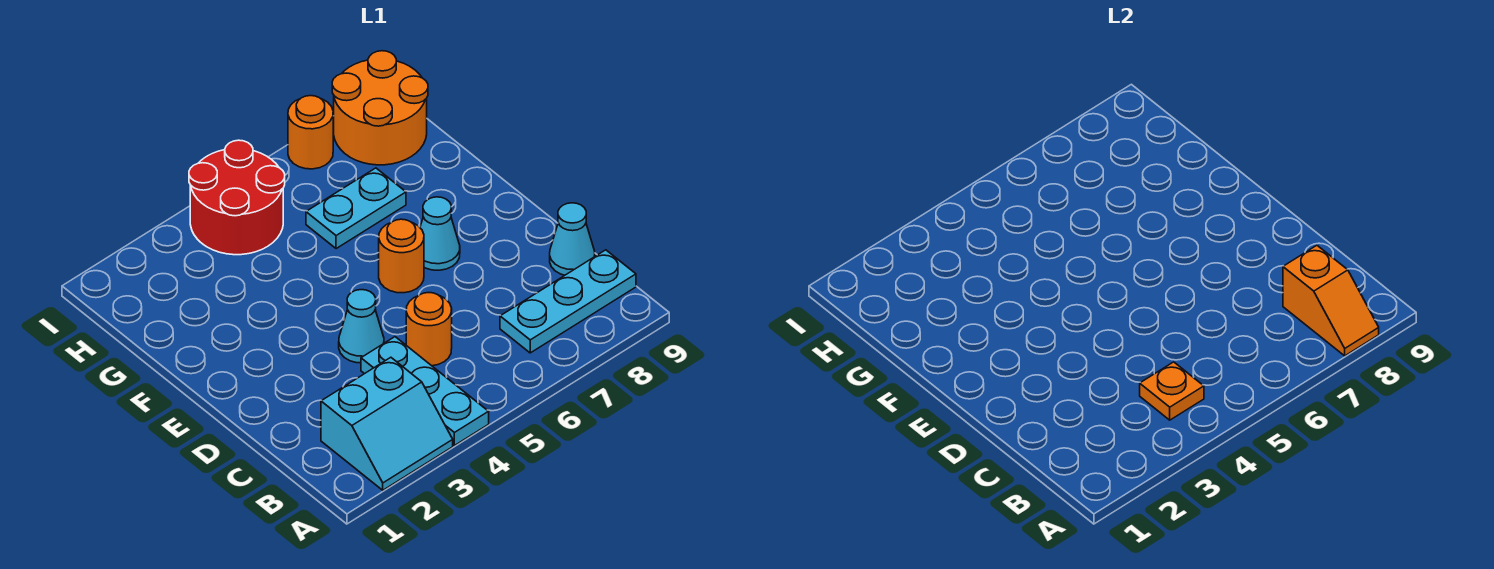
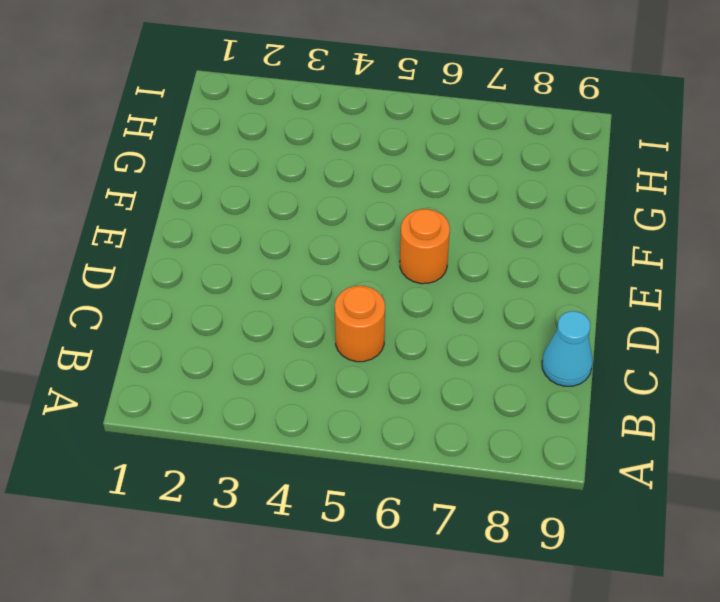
none -> cyan slope A2:B3 level 1 top B
none -> cyan plate A4:C4 level 1
none -> cyan plate B7:B9 level 1

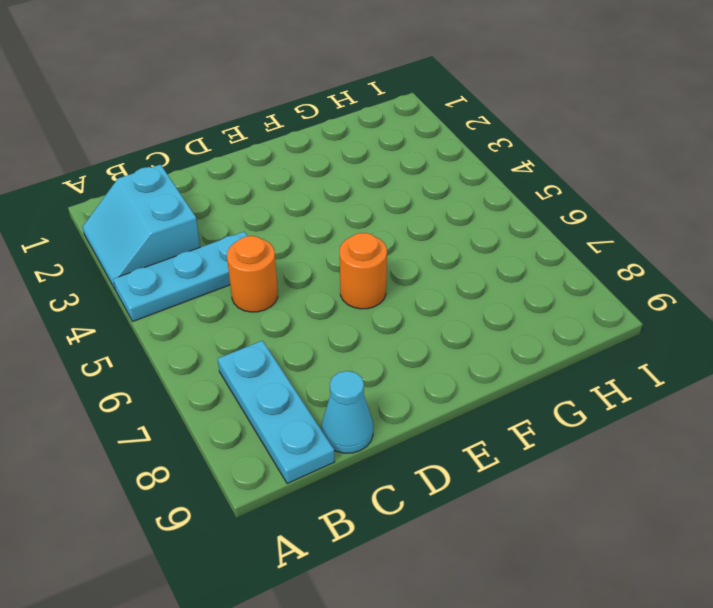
none -> cyan cone D4 level 1
none -> cyan cone E7 level 1
none -> cyan plate G6:G7 level 1

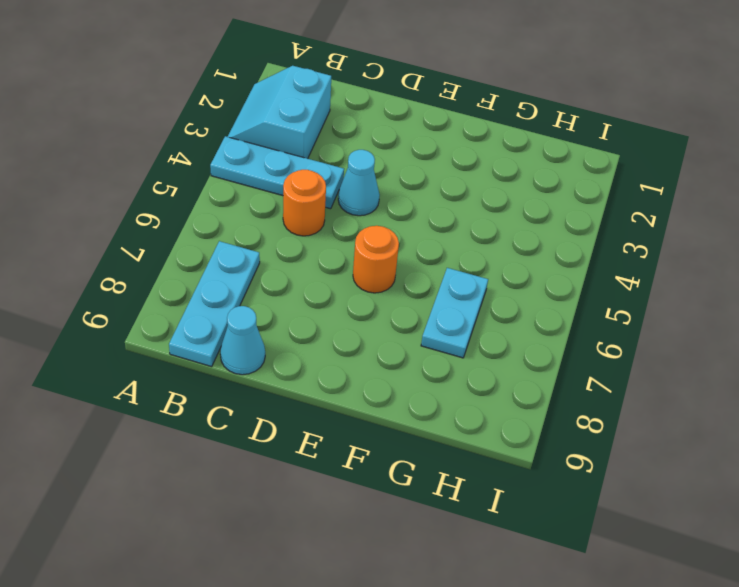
none -> cyan cone E7 level 1
none -> red round brick H4:I5 level 1
none -> orange round brick H8:I9 level 1

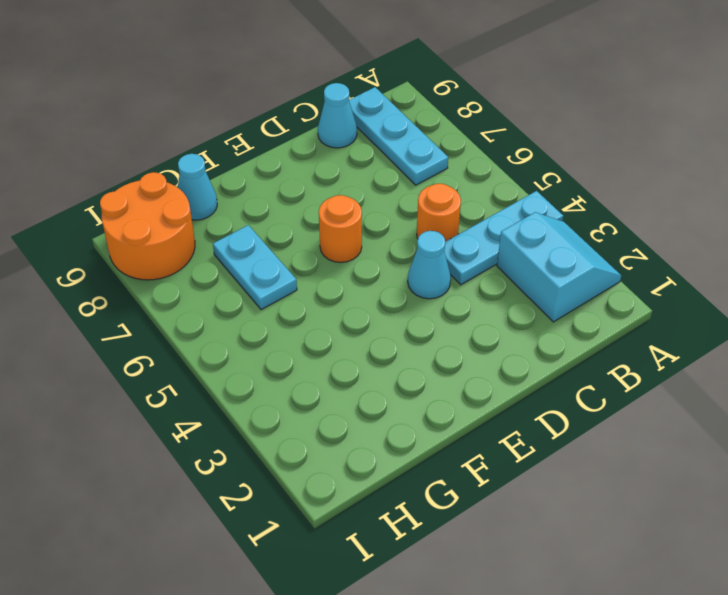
cyan cone G9 level 1 -> cyan cone E7 level 1
none -> red round brick H4:I5 level 1
none -> orange round brick I7 level 1
none -> orange slope A8:B8 level 2 top B

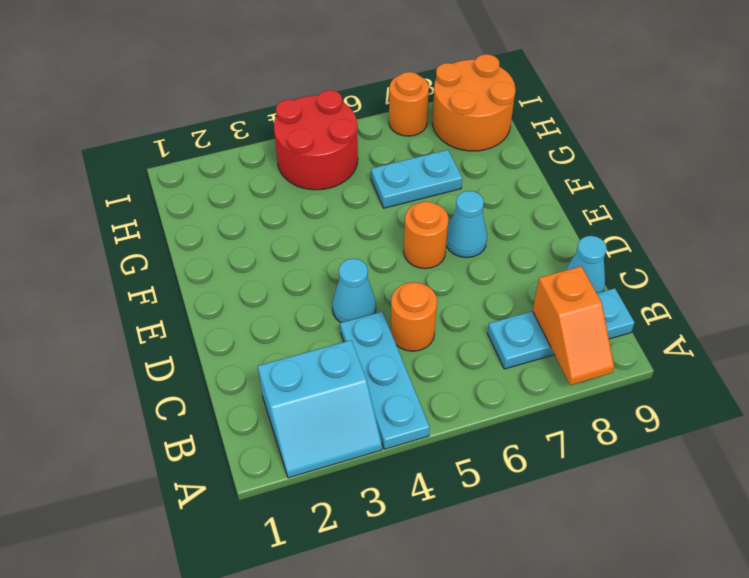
none -> orange plate B4 level 2

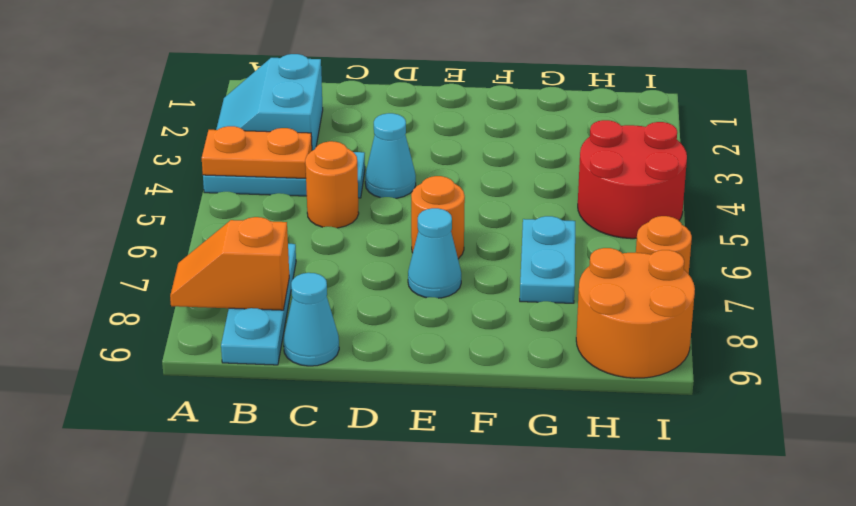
orange plate A4:B4 level 2 -> orange plate B4 level 2

